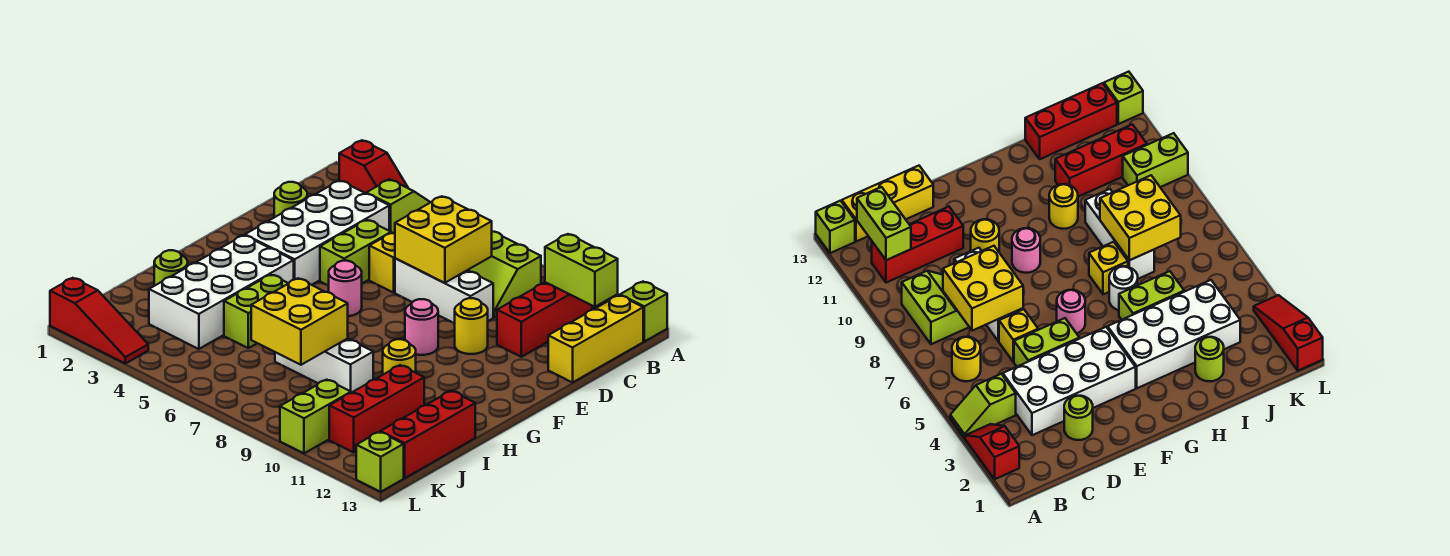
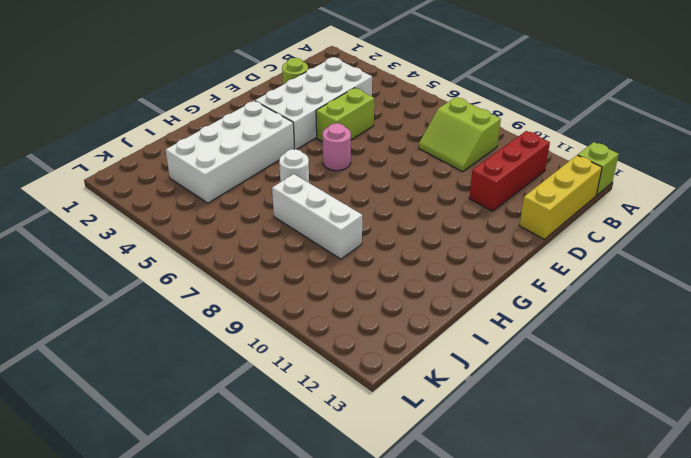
none -> red slope A2:A3 level 1 top 2
none -> lime slope A4:B4 level 1 top B
none -> yellow round brick B6 level 1
none -> yellow brick D6 level 1

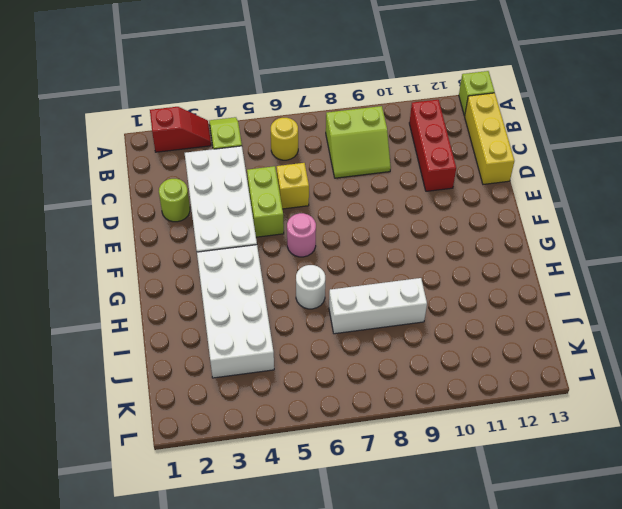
none -> white brick D7:D9 level 1
none -> yellow round brick E10 level 1
none -> pink round brick F9 level 1
none -> lime brick H5:I5 level 1

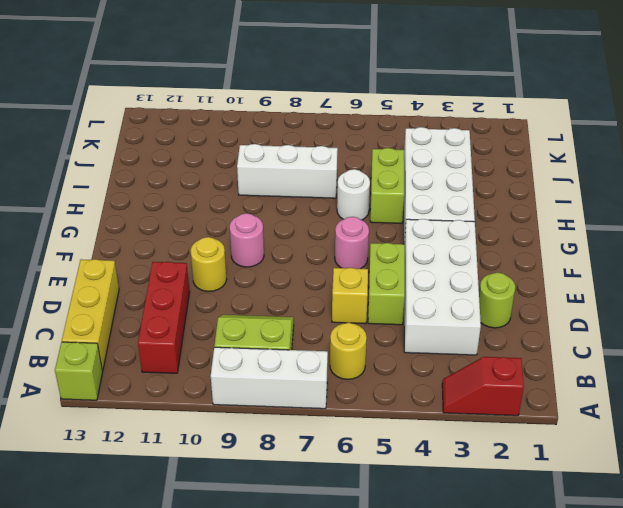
white brick A7:A9 level 1 -> white brick D7:D9 level 1
none -> lime slope A4:B4 level 1 top B
none -> yellow brick H7 level 1
none -> yellow round brick H10 level 1
none -> lime round brick I2 level 1

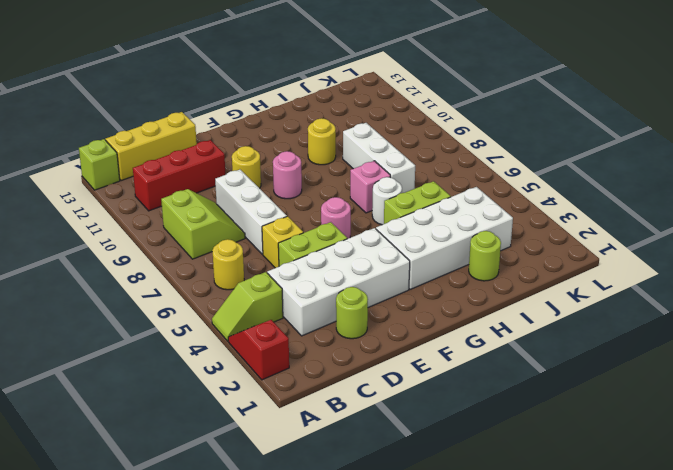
pink brick H7 level 1 -> yellow brick H7 level 1
none -> red brick I11:K11 level 1
none -> red brick I13:K13 level 1
none -> lime brick K10:L10 level 1
none -> red slope L1:L3 level 1 top 1

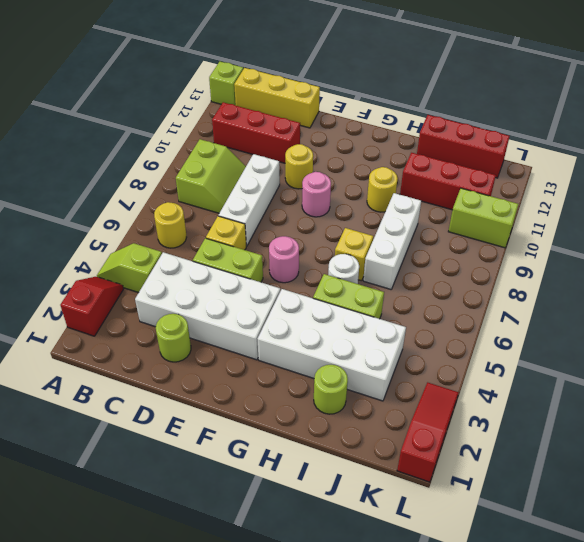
none -> lime brick L13 level 1
none -> lime brick B11:B12 level 2
none -> yellow brick C7:D8 level 2
none -> yellow brick I7:J8 level 2

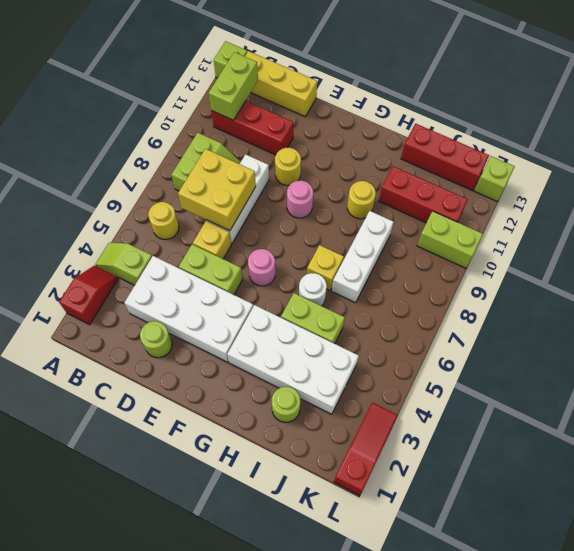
none -> yellow brick I7:J8 level 2

